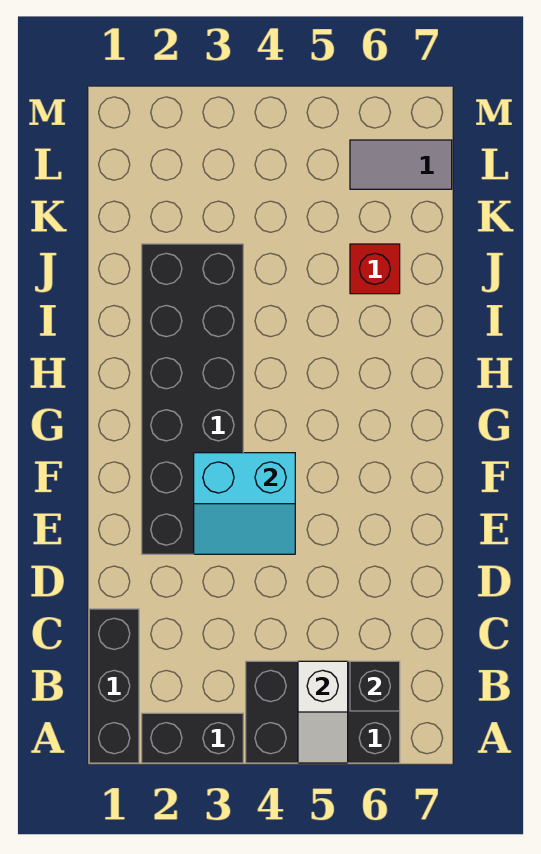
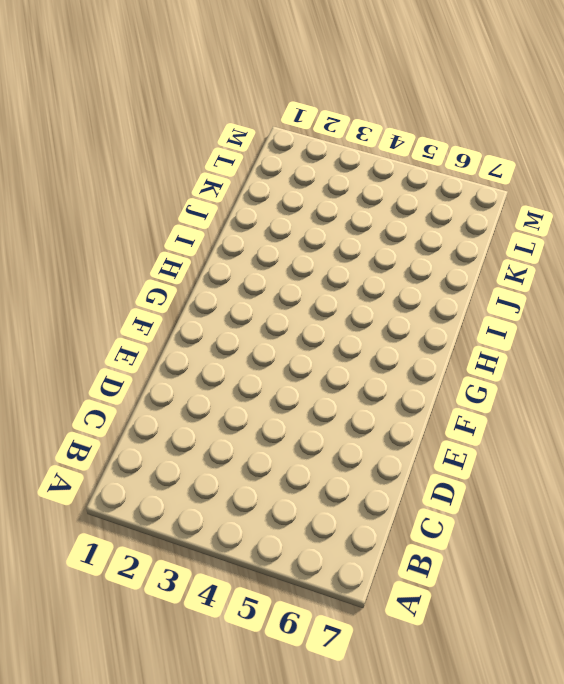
none -> black brick A1:C1 level 1
none -> black brick A2:A3 level 1

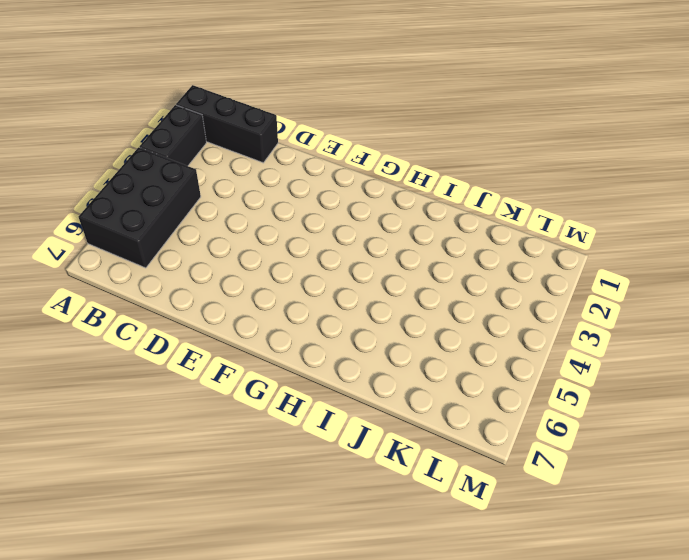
none -> black brick E2:J3 level 1
none -> red brick J6 level 1

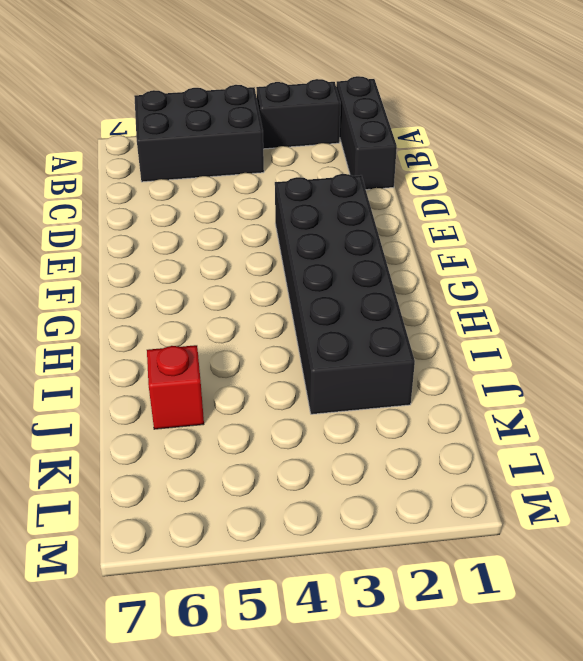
none -> grey tile L6:L7 level 1
none -> white slope A5:B5 level 2 top B

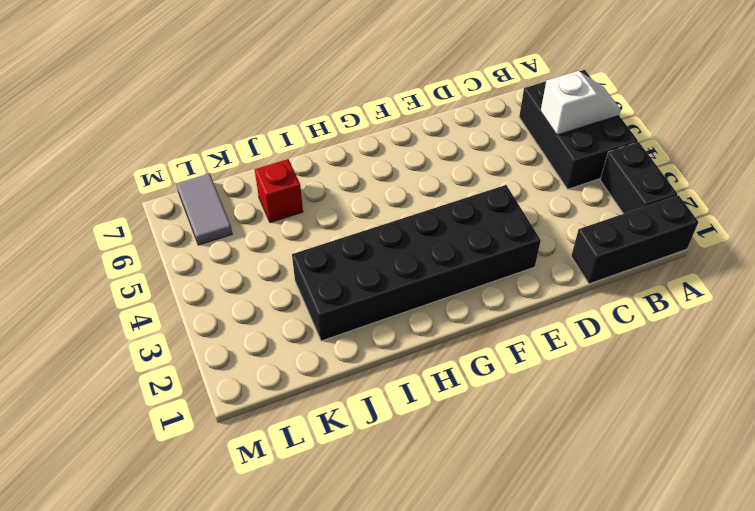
none -> black brick B6 level 2
none -> cyan slope E3:F4 level 2 top F

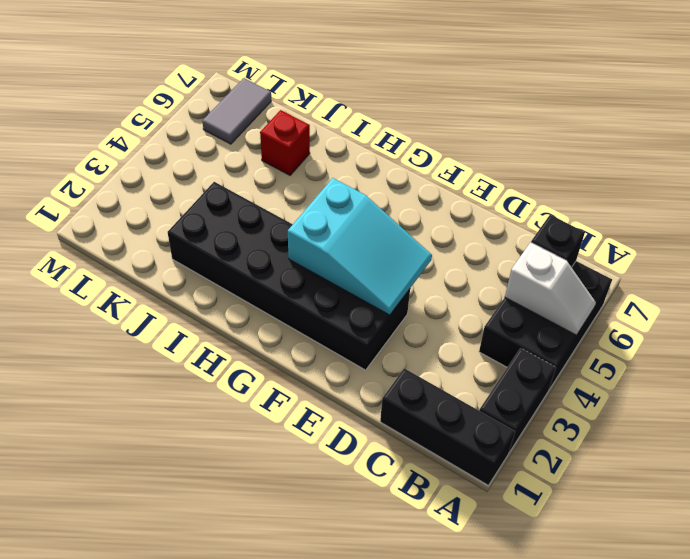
cyan slope E3:G4 level 2 top G -> cyan slope E3:F4 level 2 top F

